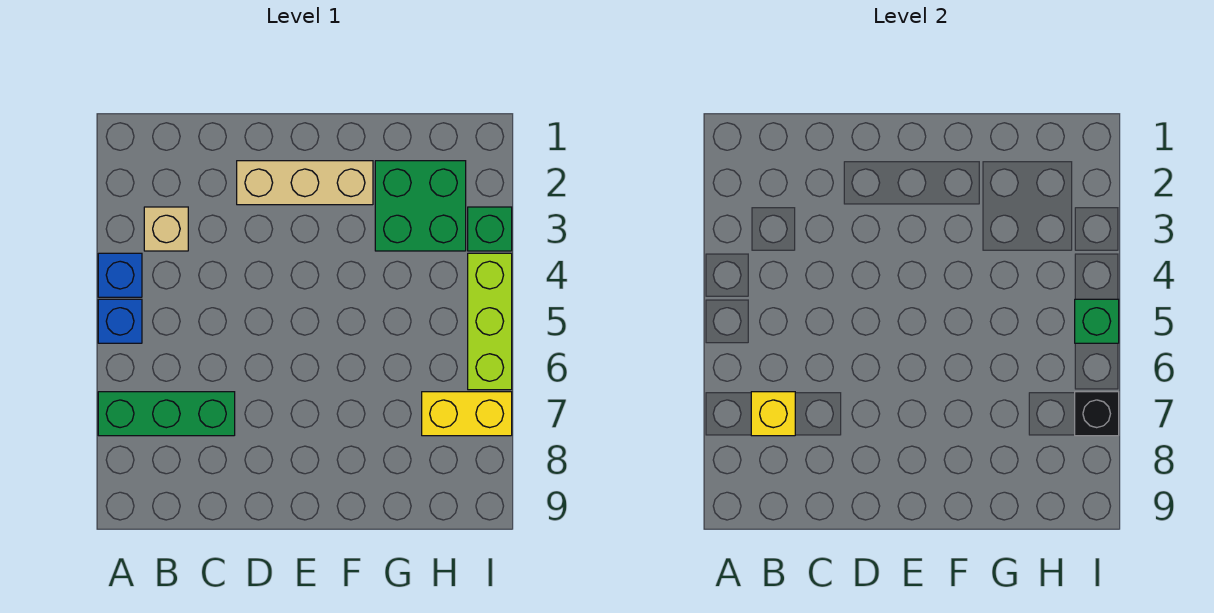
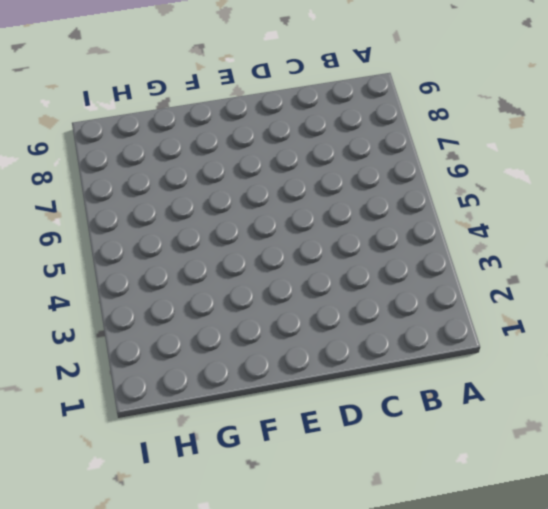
none -> blue brick A4 level 1
none -> blue brick A5 level 1
none -> green brick A7:C7 level 1

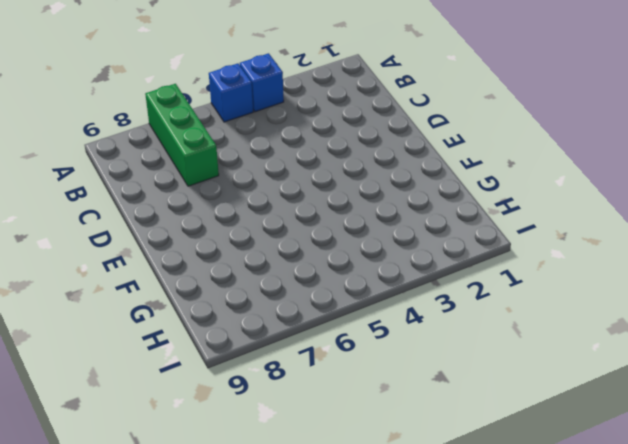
none -> tan brick B3 level 1
none -> tan brick D2:F2 level 1
none -> green brick G2:H3 level 1

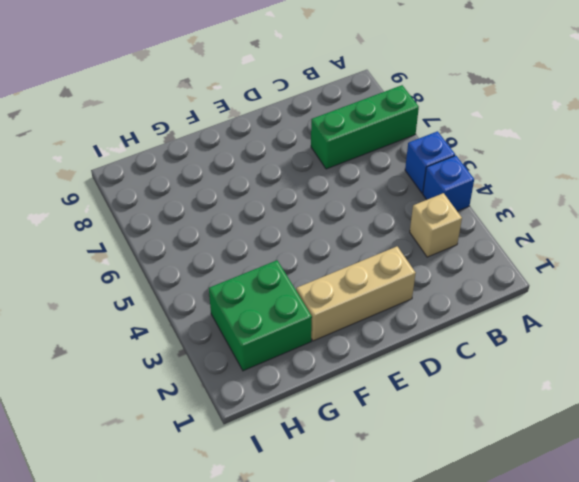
none -> yellow brick H7:I7 level 1
none -> green brick I3 level 1
none -> lime brick I4:I6 level 1

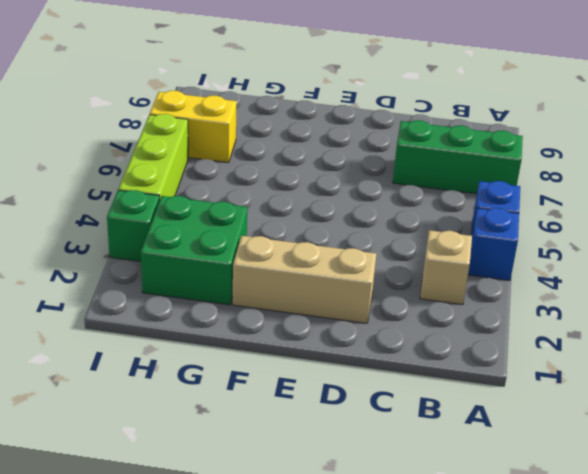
none -> yellow brick B7 level 2
none -> green brick I5 level 2
none -> black brick I7 level 2

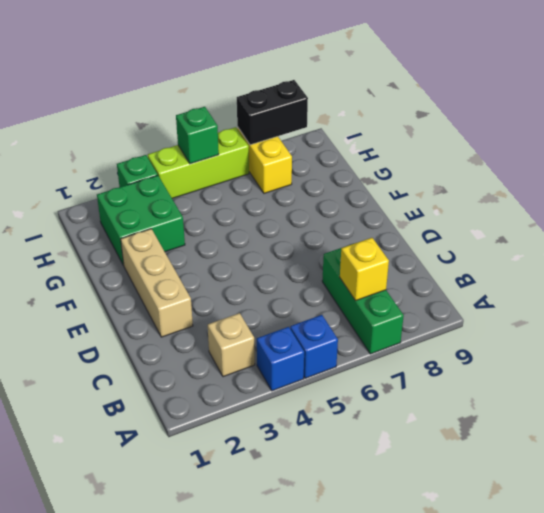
black brick I7:I8 level 2 -> black brick I7 level 2

